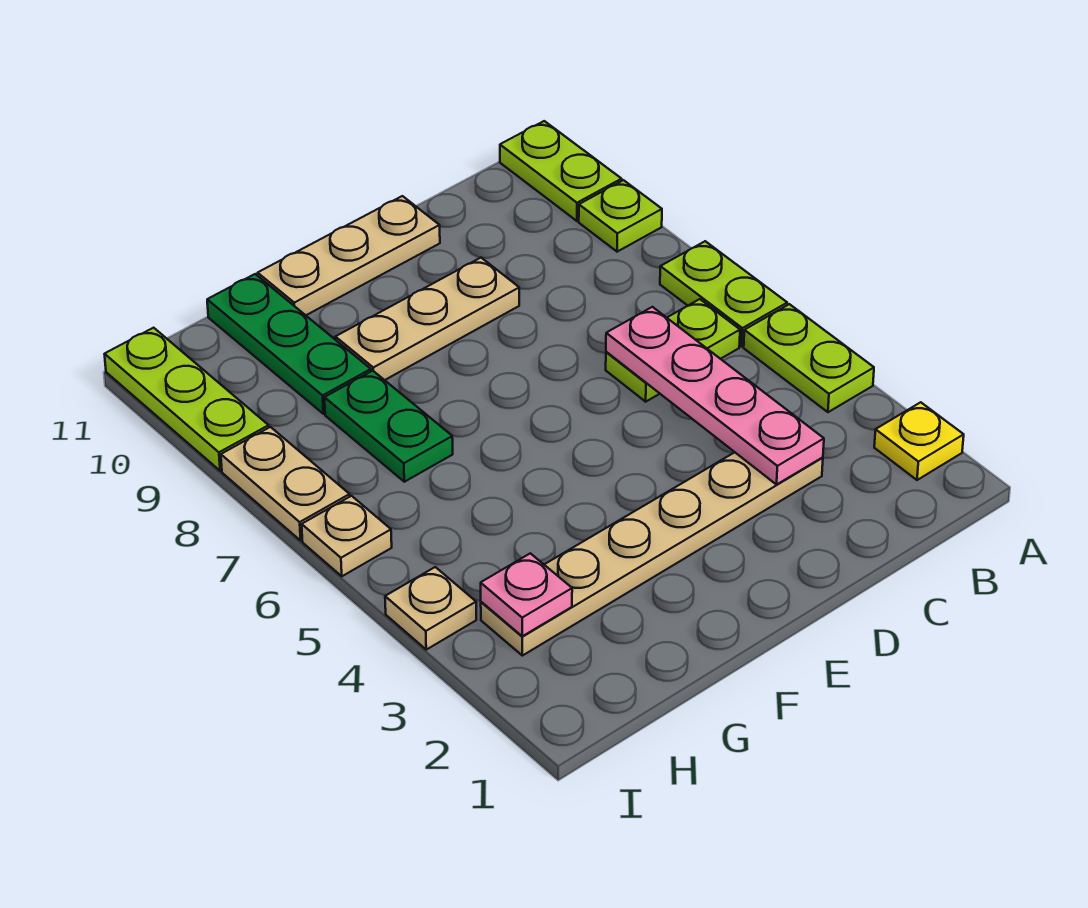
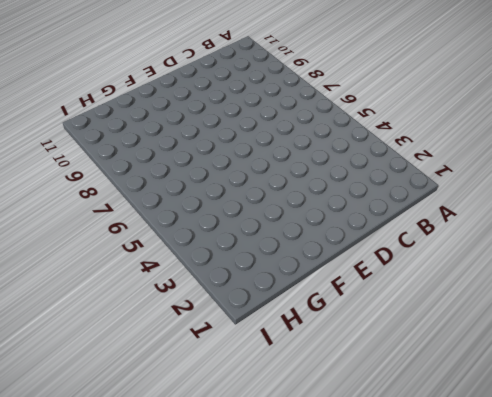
none -> yellow plate A2 level 1
none -> lime plate A4:A5 level 1
none -> lime plate A6:A7 level 1

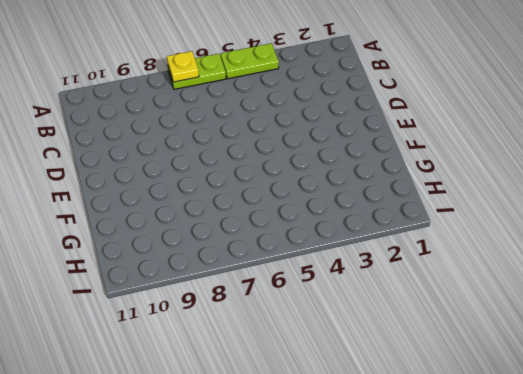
yellow plate A7 level 2 -> yellow plate A2 level 1
none -> lime plate A9 level 1
none -> lime plate A10:A11 level 1
none -> lime plate B6:C6 level 1

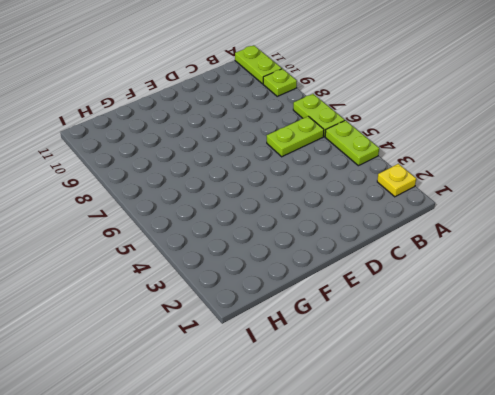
none -> tan plate C3:H3 level 1
none -> tan plate D9:F9 level 1
none -> tan plate D11:F11 level 1

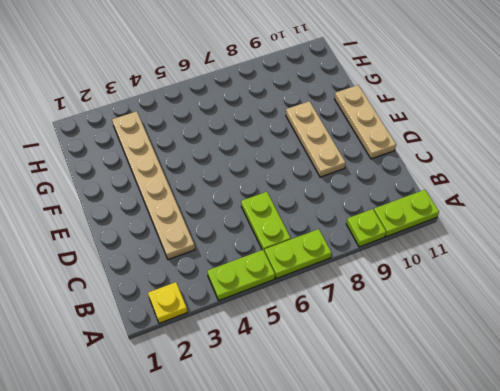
none -> green plate G7:G8 level 1
none -> green plate G9:G11 level 1
none -> tan plate I4 level 1

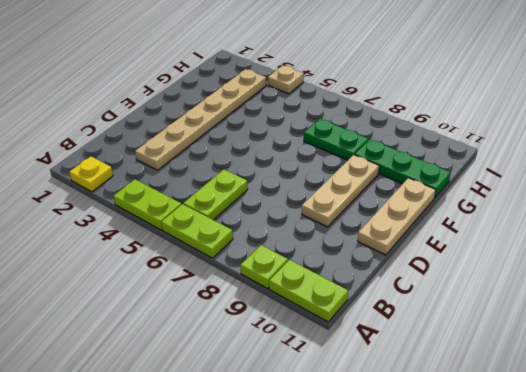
none -> tan plate I6 level 1
none -> tan plate I7:I8 level 1
none -> lime plate I9:I11 level 1

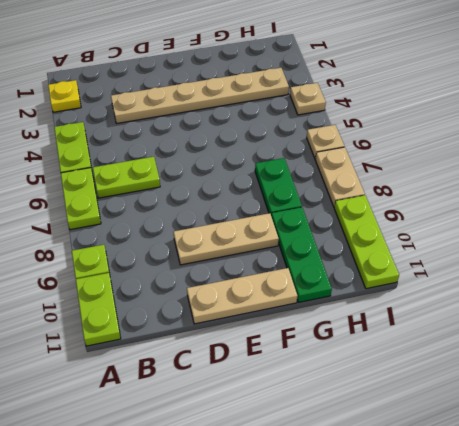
none -> pink plate C3:C6 level 2
none -> pink plate H3 level 2

